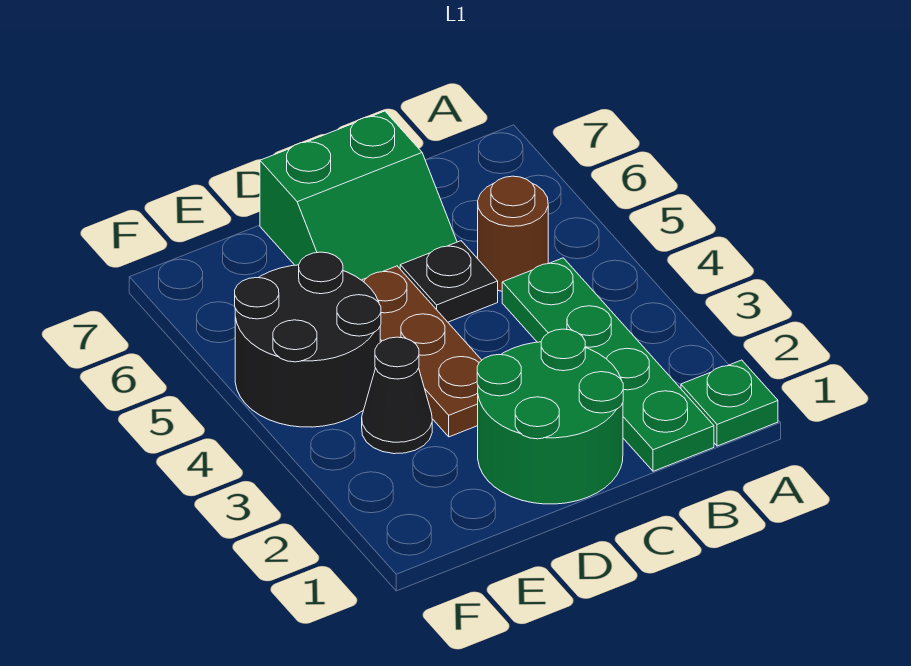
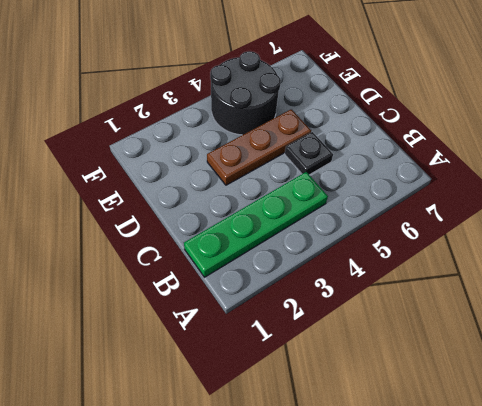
none -> green plate A1 level 1
none -> brown round brick B5 level 1

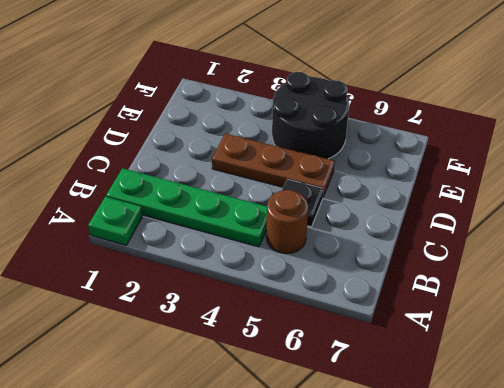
none -> green round brick C1:D2 level 1
none -> green slope C6:D7 level 1 top 7

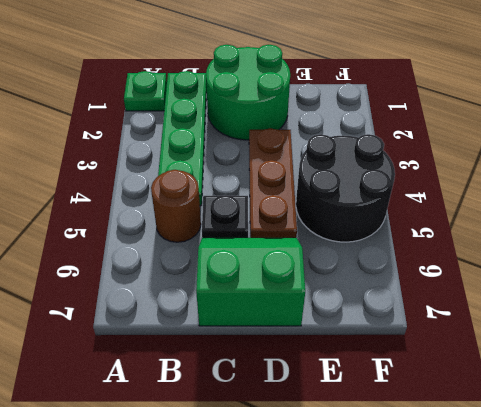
none -> black cone E3 level 1

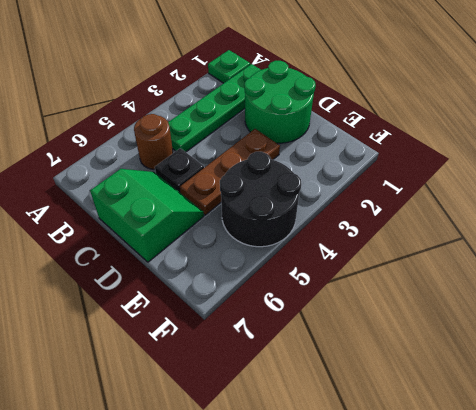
none -> black cone E3 level 1

